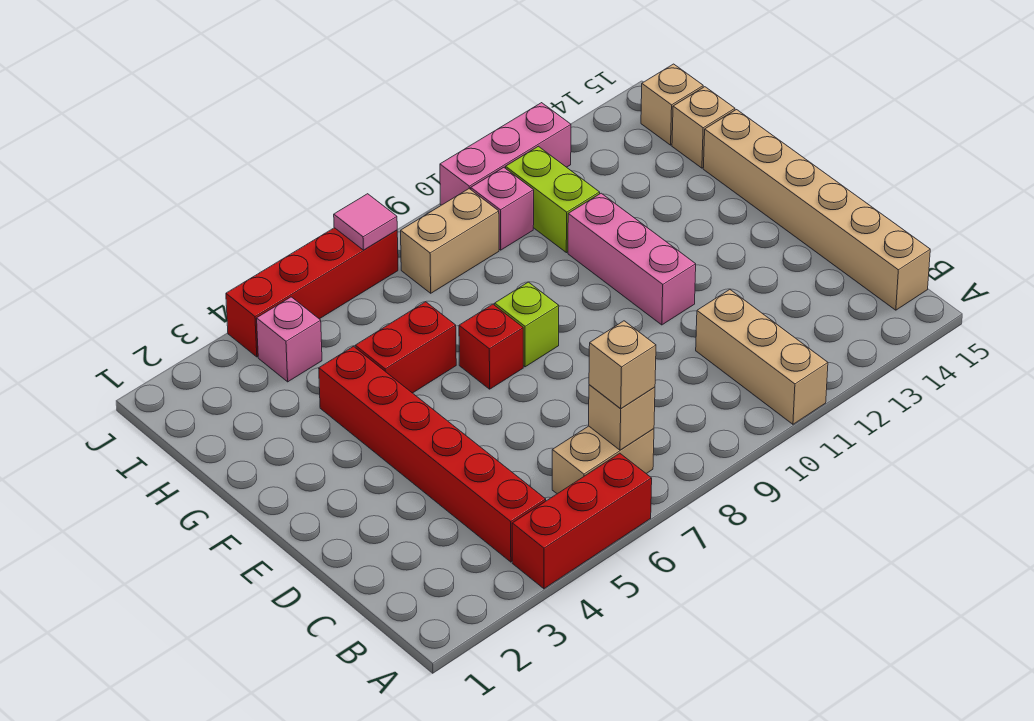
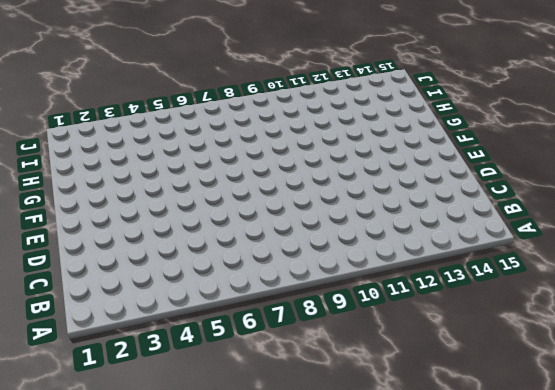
none -> red brick A4:A6 level 1
none -> tan brick A11:C11 level 1
none -> red brick B4:G4 level 1

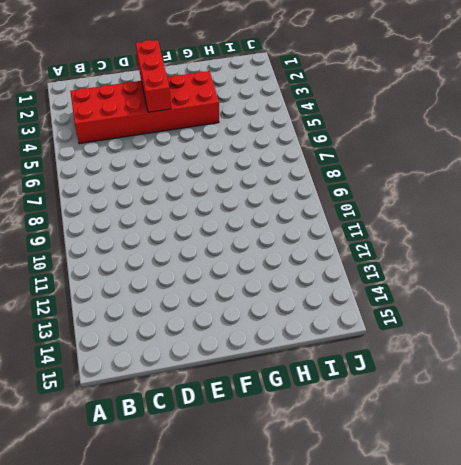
red brick B3:G4 level 1 -> red brick B4:G4 level 1
red brick E2:E4 level 2 -> red brick A4:A6 level 1
none -> tan brick A11:C11 level 1
none -> tan brick B6:B7 level 1
none -> tan brick B15:G15 level 1

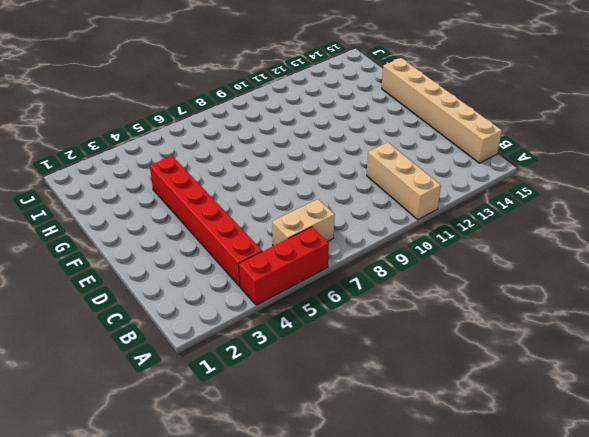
none -> pink brick E11:G11 level 1
none -> red brick F7 level 1
none -> lime brick F8 level 1

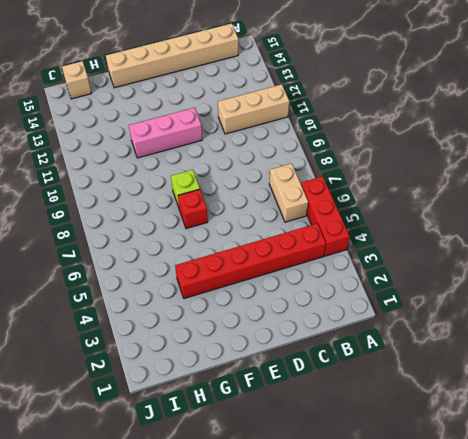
none -> red brick G5:G6 level 1
none -> lime brick H11:I11 level 1
none -> tan brick H15 level 1

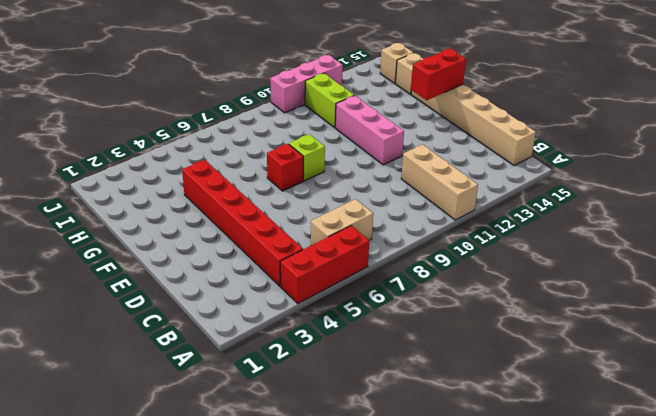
red brick F14:F15 level 2 -> red brick G5:G6 level 1
none -> pink brick I4 level 1
none -> tan brick I8:I9 level 1
none -> pink brick I10 level 1

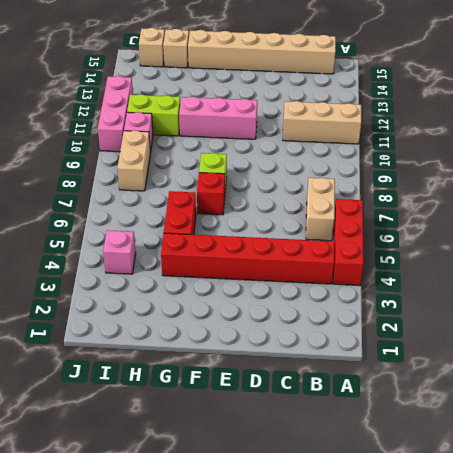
none -> red brick J4:J7 level 1
none -> tan brick B7 level 2
none -> pink tile J7 level 2

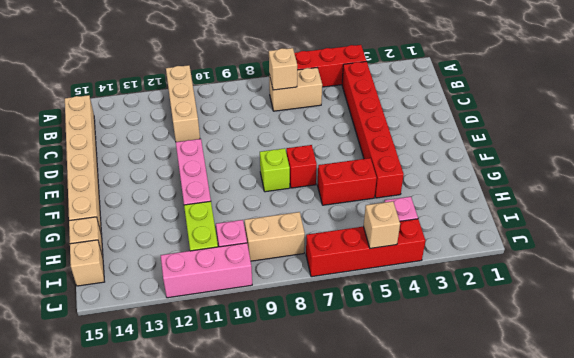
tan brick J5 level 2 -> tan brick B7 level 3
none -> pink tile J7 level 2

